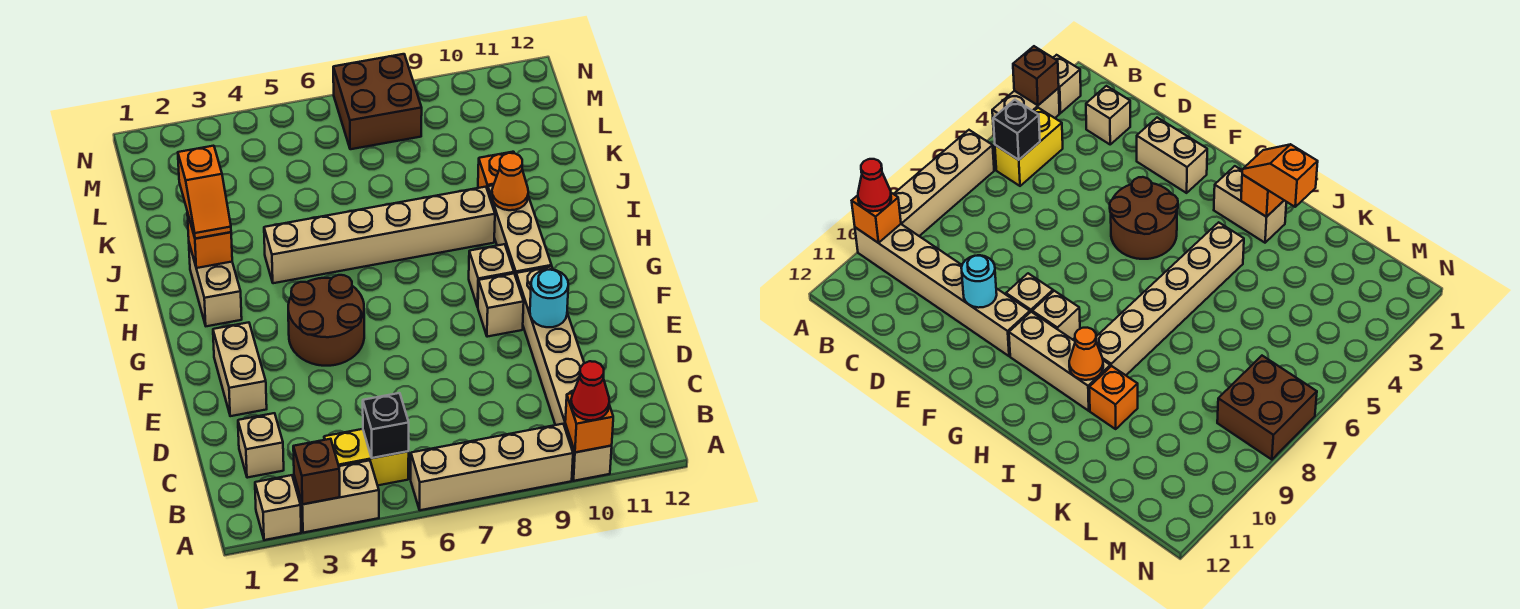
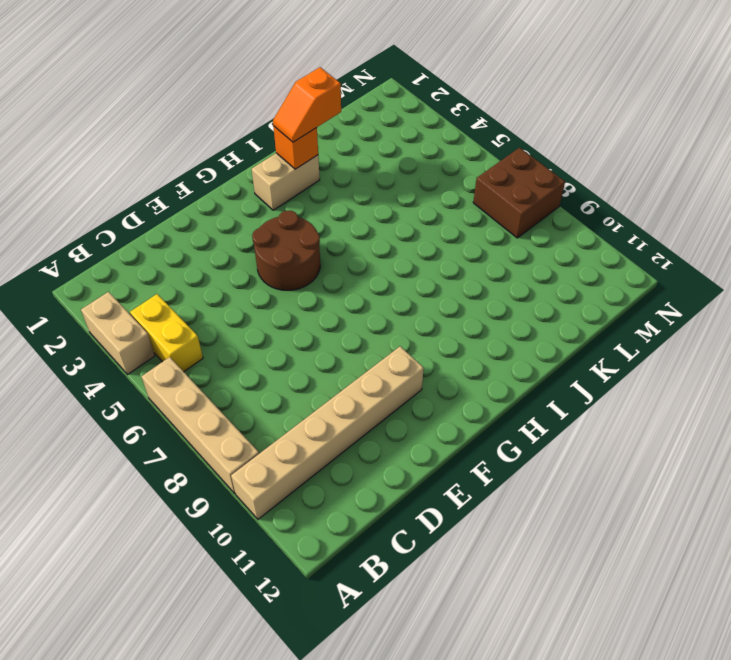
none -> tan brick A2 level 1
none -> tan brick C2 level 1
none -> tan brick E2:F2 level 1

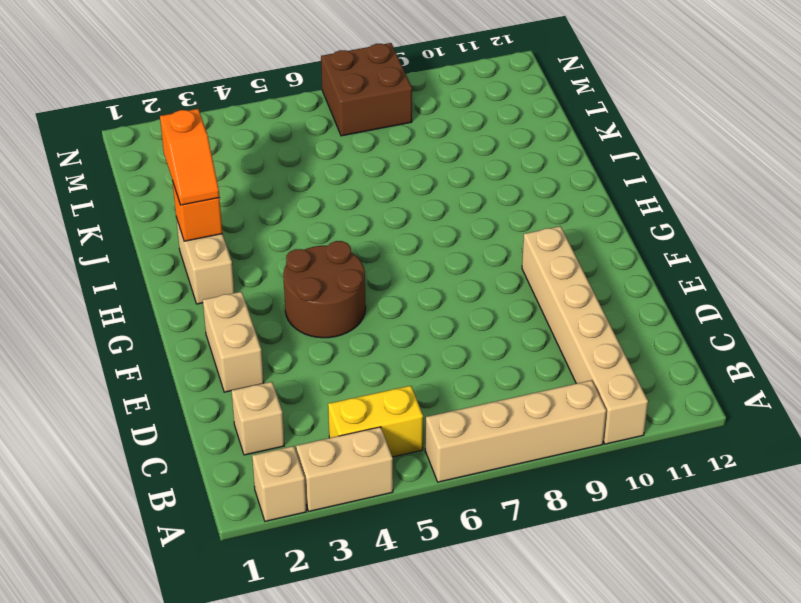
none -> tan brick F9 level 1
none -> tan brick G9 level 1
none -> tan brick G10:I10 level 1

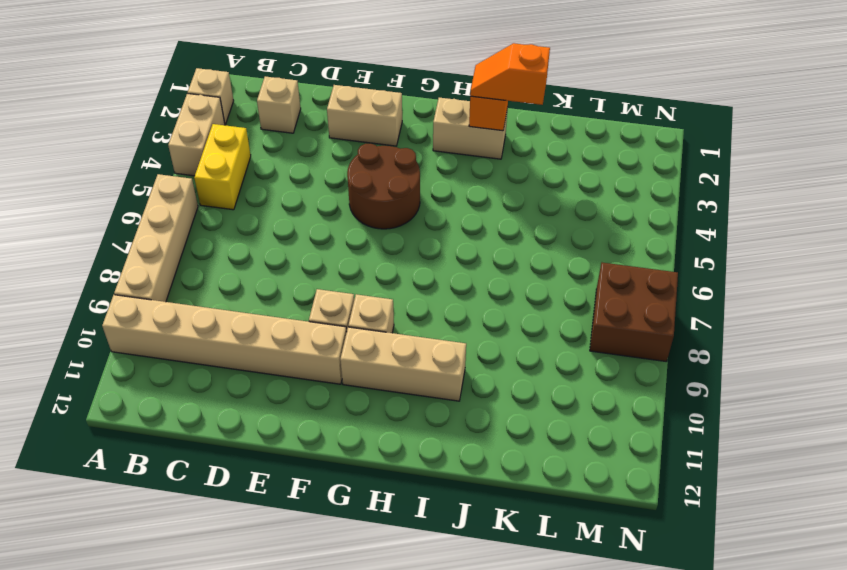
none -> tan brick I4:I9 level 1
none -> orange brick J10 level 1
none -> brown brick A3 level 2

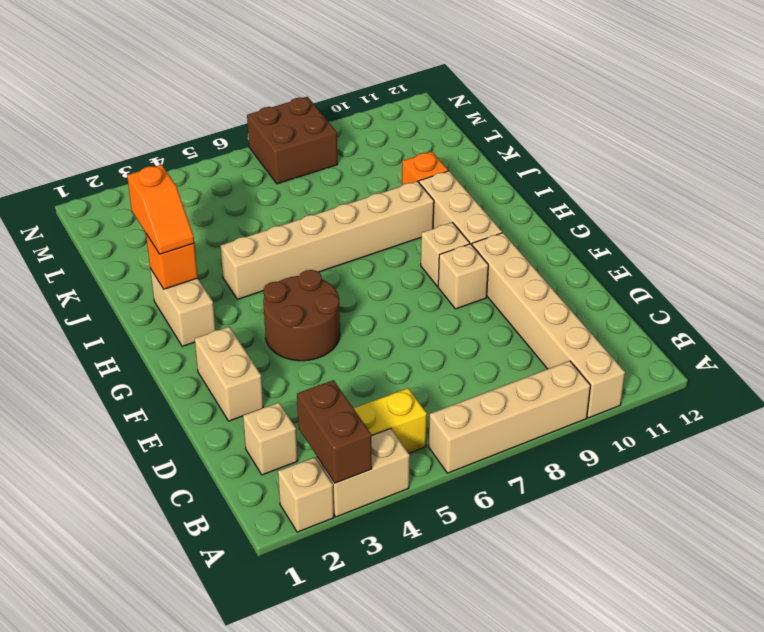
brown brick A3:B3 level 2 -> brown brick A3 level 2
none -> orange brick A10 level 2
none -> black brick B5 level 2
none -> cyan round brick E10 level 2

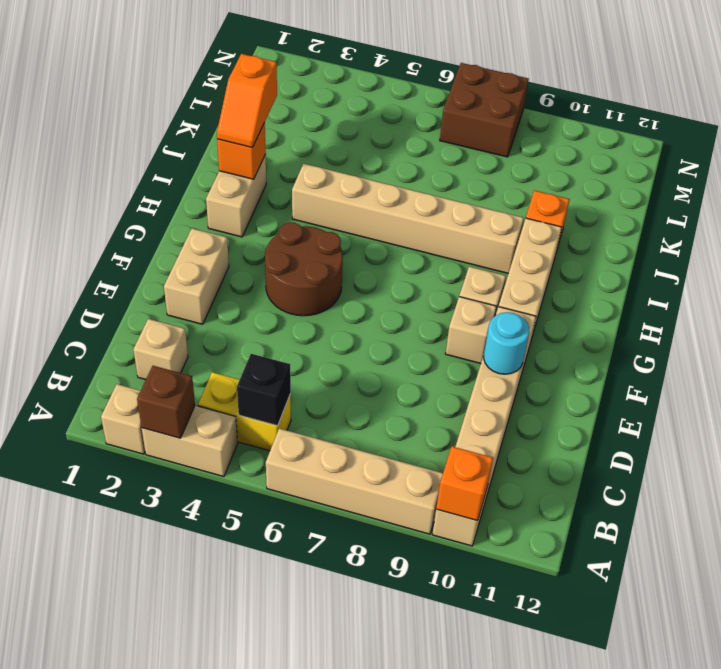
none -> orange cone I10 level 2
none -> red cone A10 level 3

